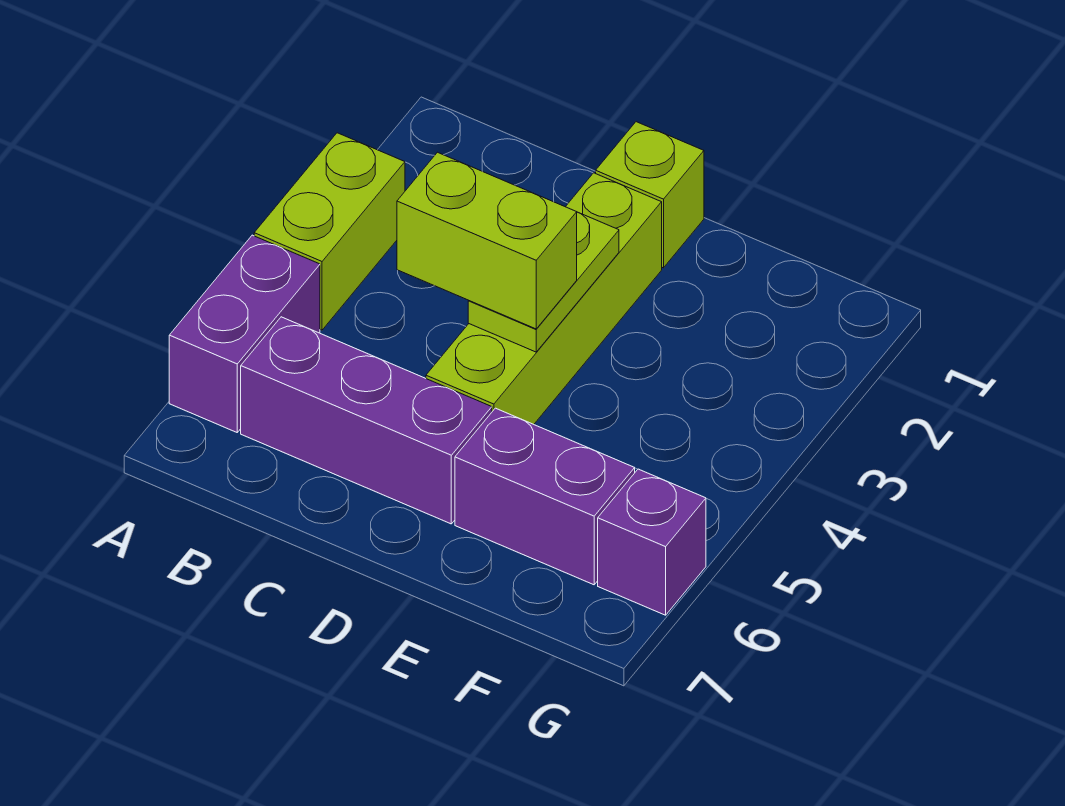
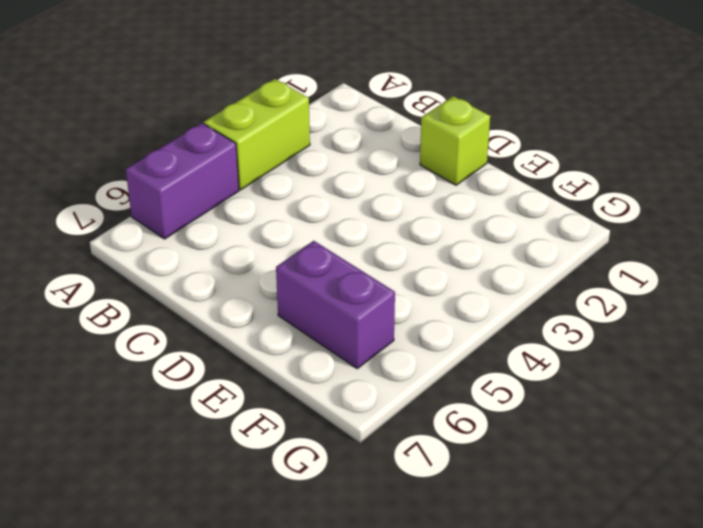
none -> purple brick B6:D6 level 1
none -> lime brick D2:D5 level 1

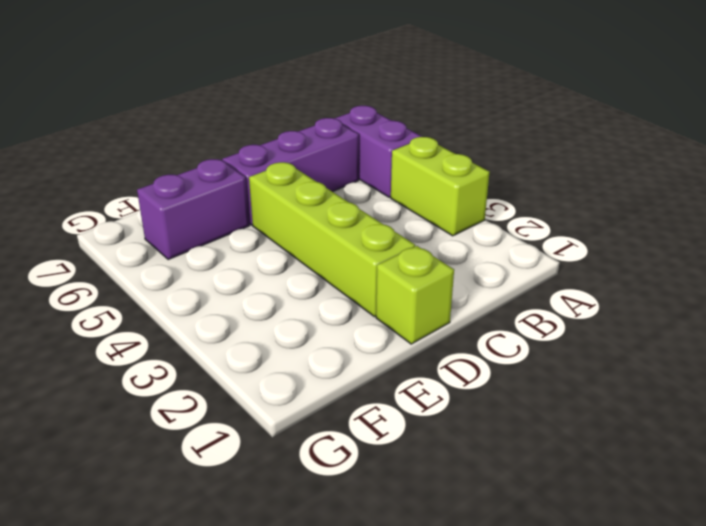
none -> purple brick G6 level 1
none -> lime plate D3:D4 level 2

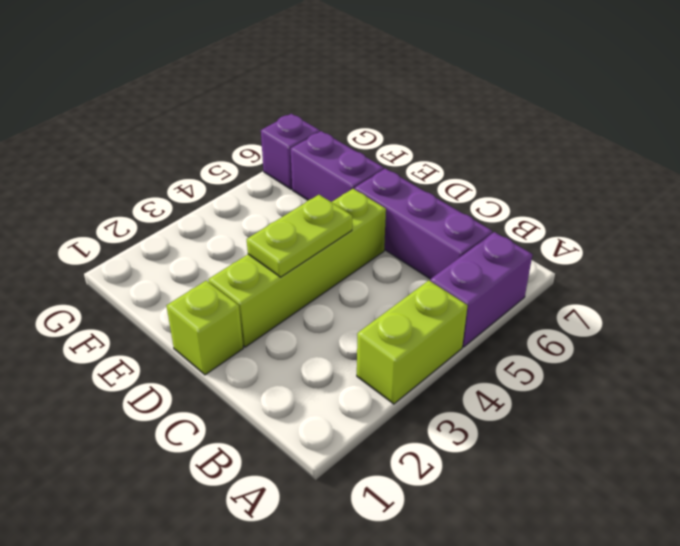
none -> lime brick C4:D4 level 3

